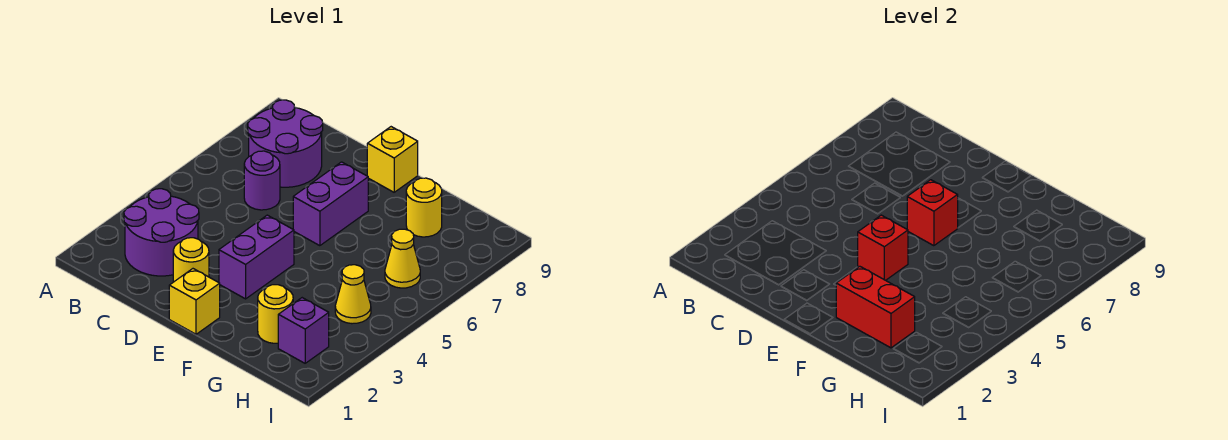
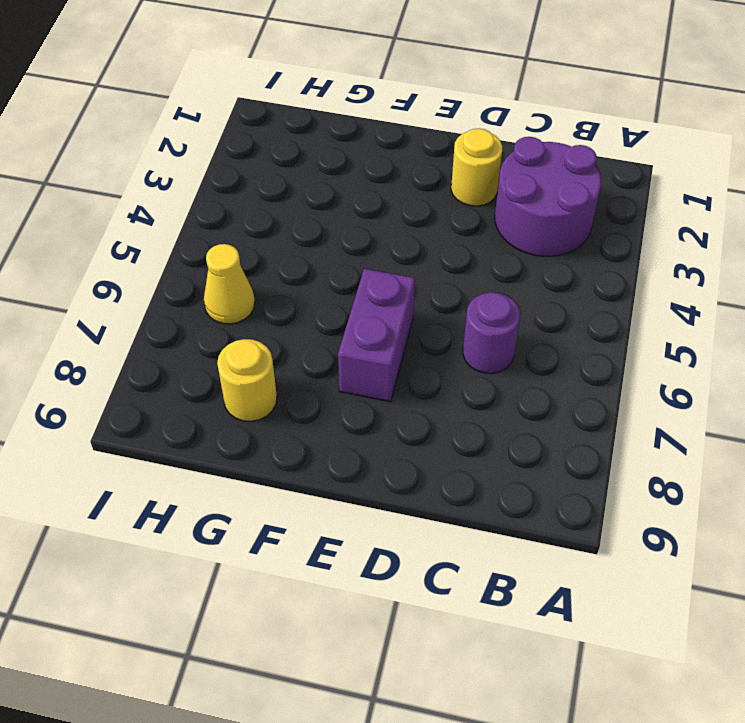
none -> purple round brick B7:C8 level 1
none -> yellow brick E1 level 1
none -> purple brick E3:E4 level 1

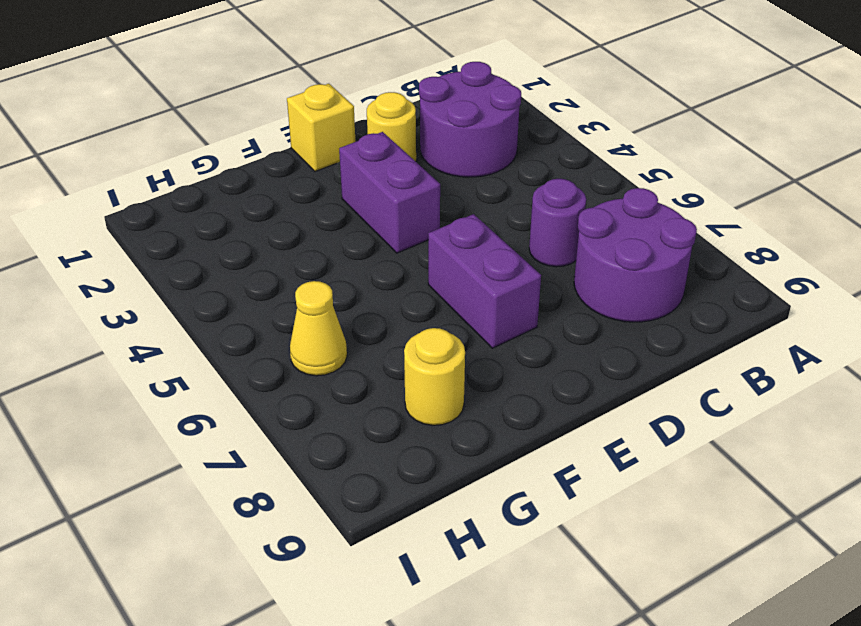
none -> yellow brick E9 level 1
none -> yellow round brick G2 level 1
none -> purple brick H2 level 1

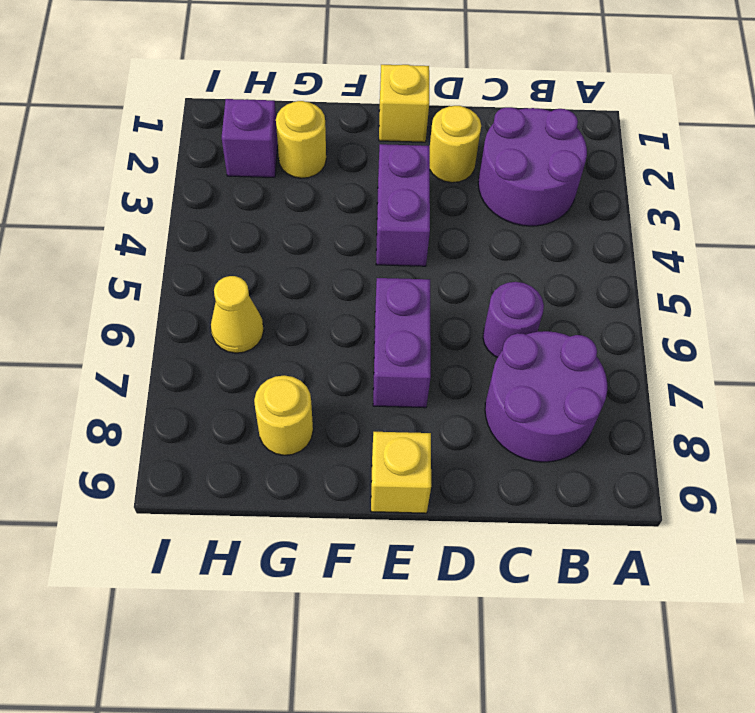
none -> yellow cone H4 level 1
none -> red brick E4 level 2
none -> red brick E6 level 2

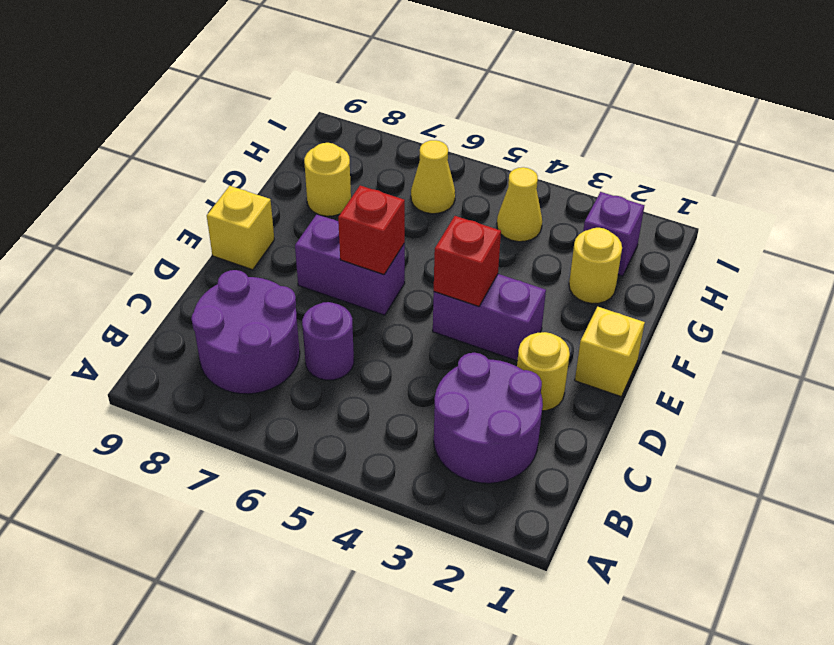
none -> red brick F2:G2 level 2

